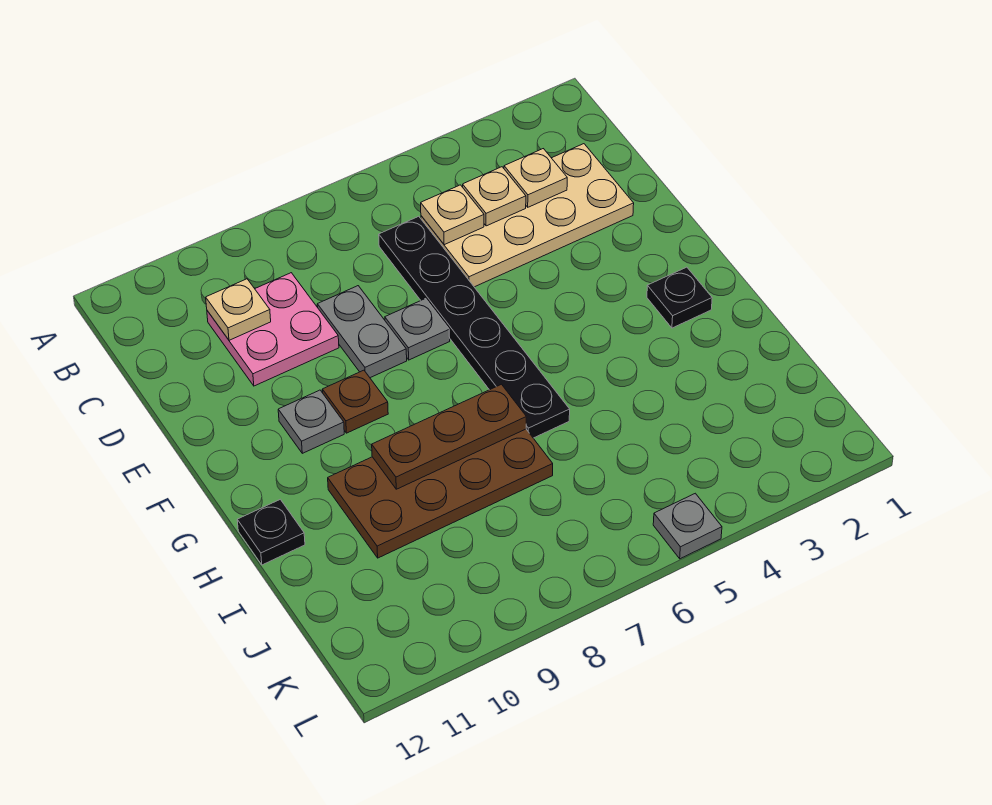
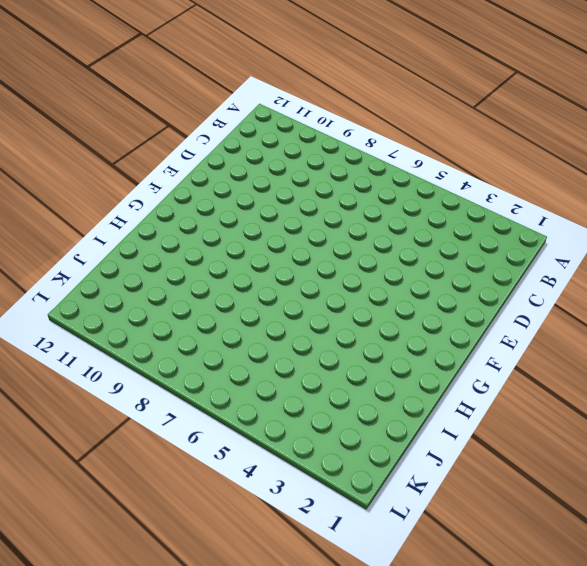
none -> tan plate C2:D5 level 1
none -> black plate C6:H6 level 1
none -> pink plate C9:D10 level 1

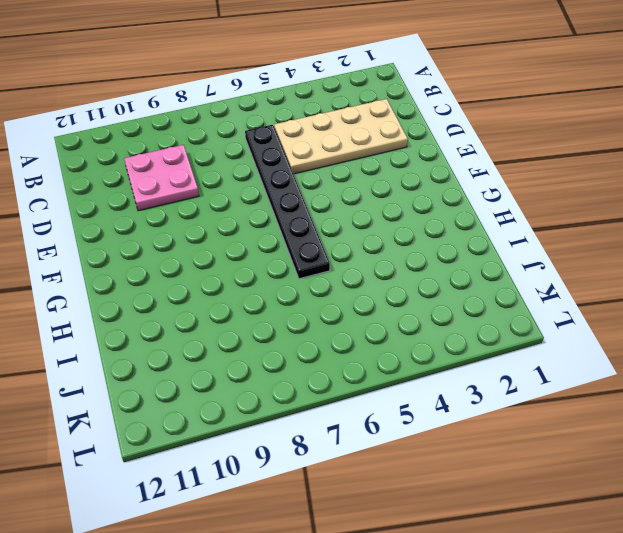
none -> grey plate D8:E8 level 1
none -> grey plate E7 level 1
none -> brown plate F9 level 1

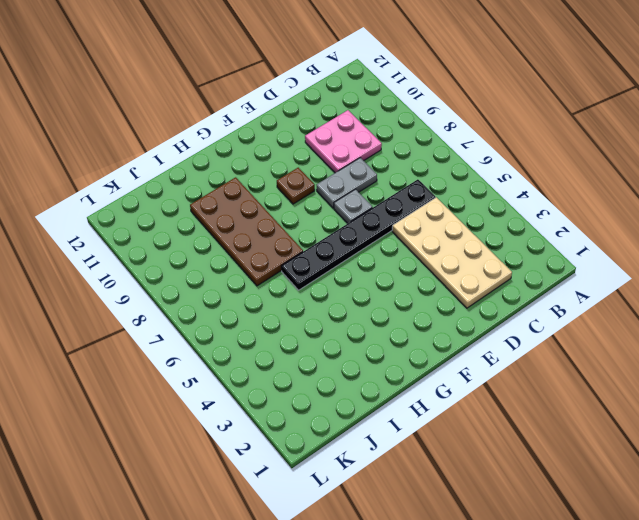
none -> grey plate F10 level 1
none -> black plate G2 level 1
none -> black plate H12 level 1

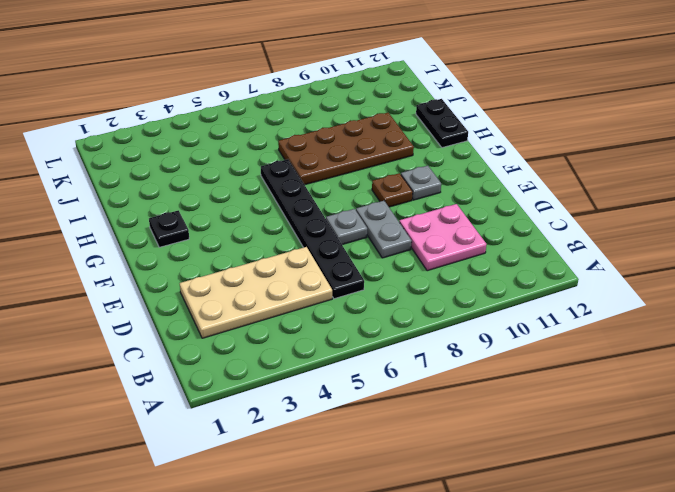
black plate H12:I12 level 1 -> black plate H12 level 1
none -> grey plate L5 level 1
none -> tan plate C3 level 2
none -> tan plate C4 level 2

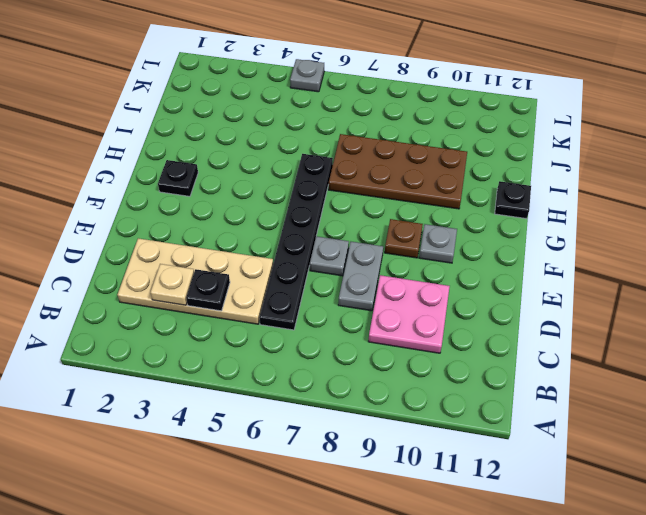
black plate C4 level 2 -> tan plate C4 level 2
none -> tan plate C5 level 2
none -> tan plate C10 level 2
none -> brown plate H7:H9 level 2

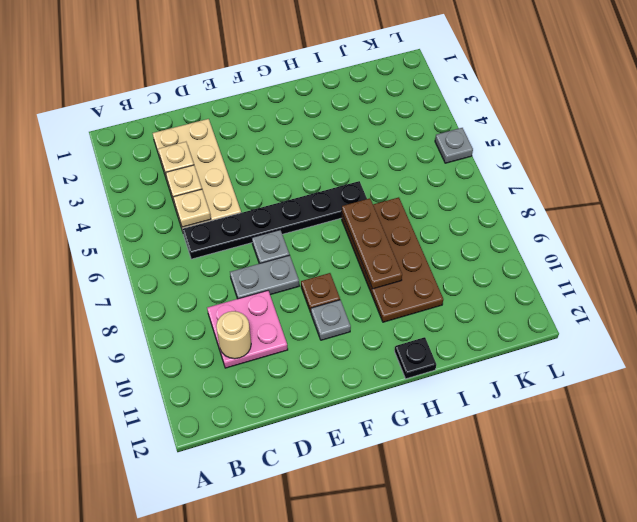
tan round brick C10 level 2 -> tan plate C10 level 2
none -> black plate G2 level 1

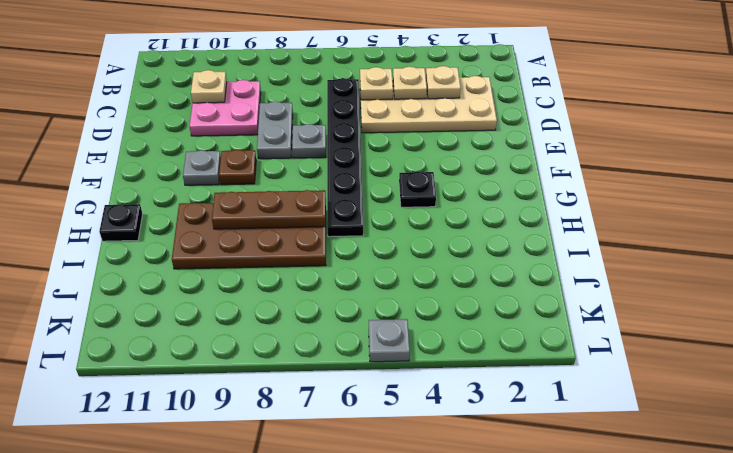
black plate G4 level 1 -> black plate G2 level 1

